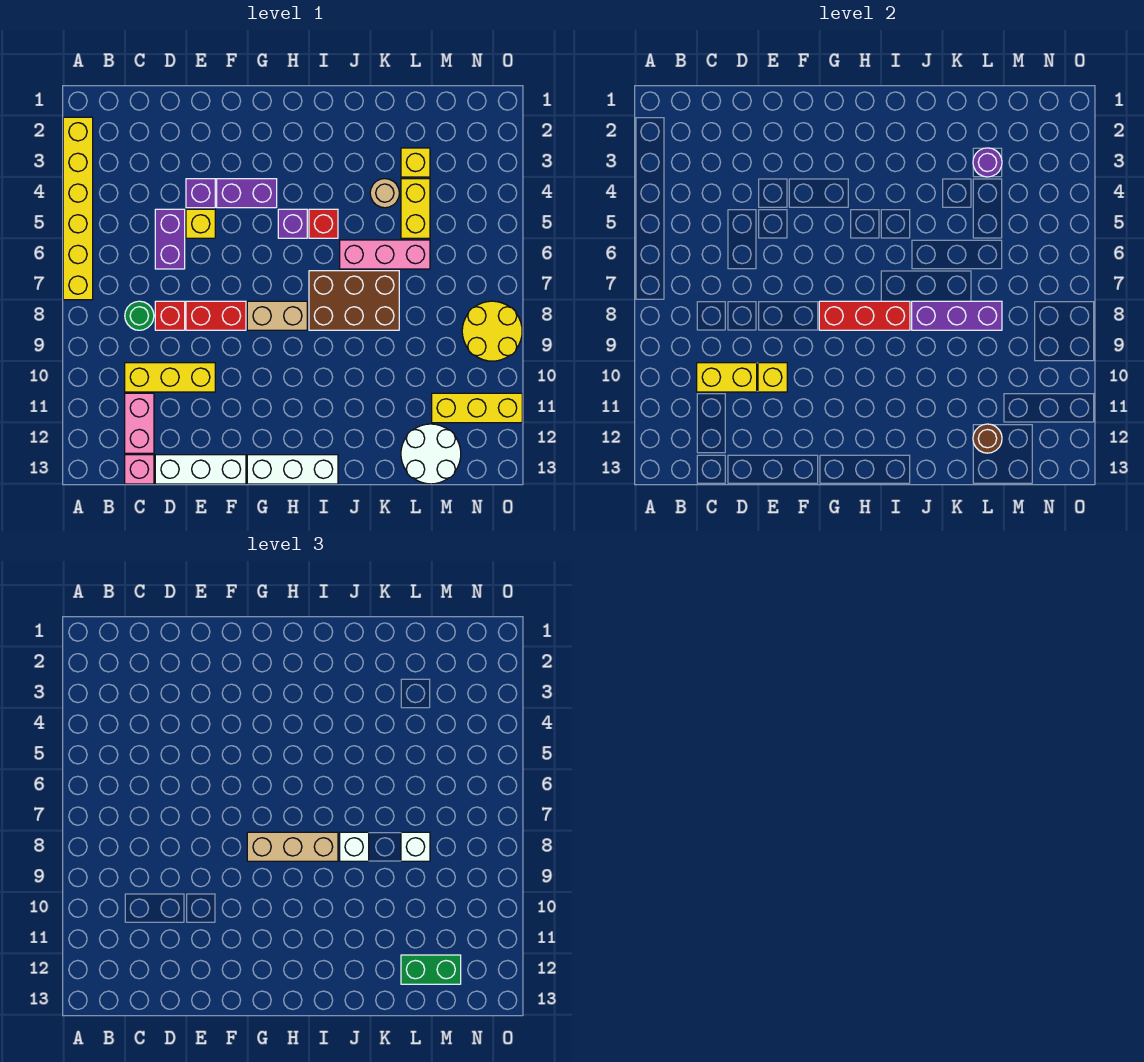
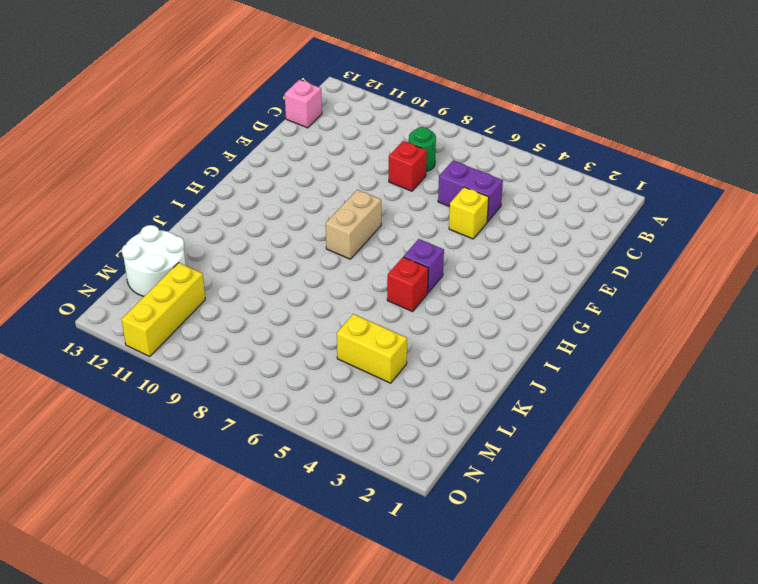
none -> yellow brick A2:A7 level 1
none -> yellow brick C10:E10 level 1
none -> pink brick C11:C12 level 1
none -> white brick D13:F13 level 1

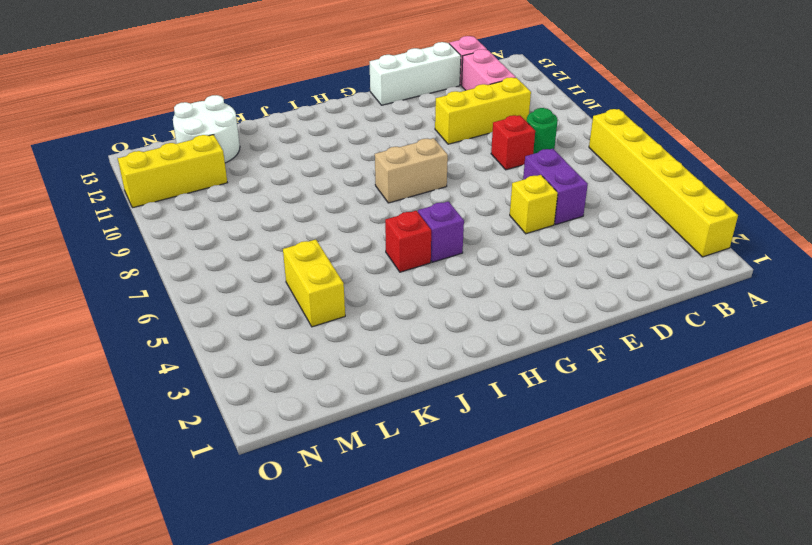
none -> purple brick E4 level 1
none -> red brick E8:F8 level 1
none -> purple brick F4:G4 level 1
none -> white brick G13:I13 level 1

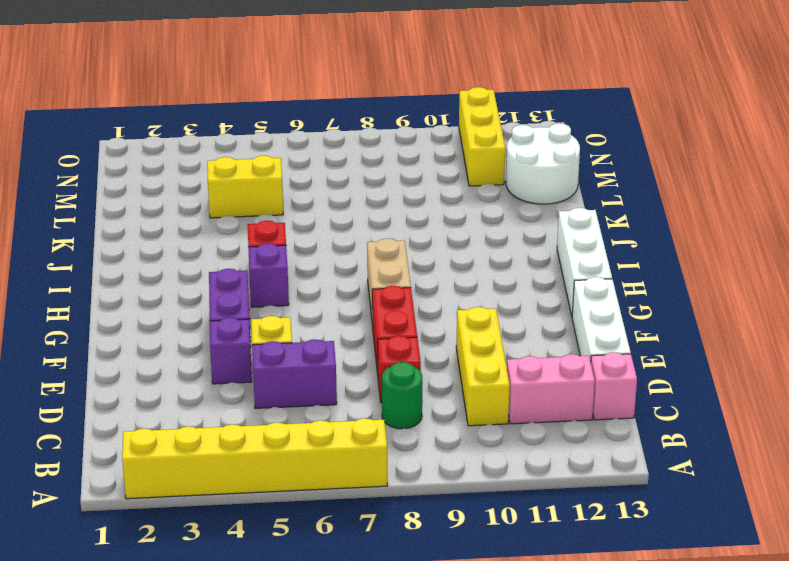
none -> brown brick I7:K8 level 1
none -> pink brick J6:L6 level 1
none -> tan round brick K4 level 1
none -> yellow brick L3 level 1

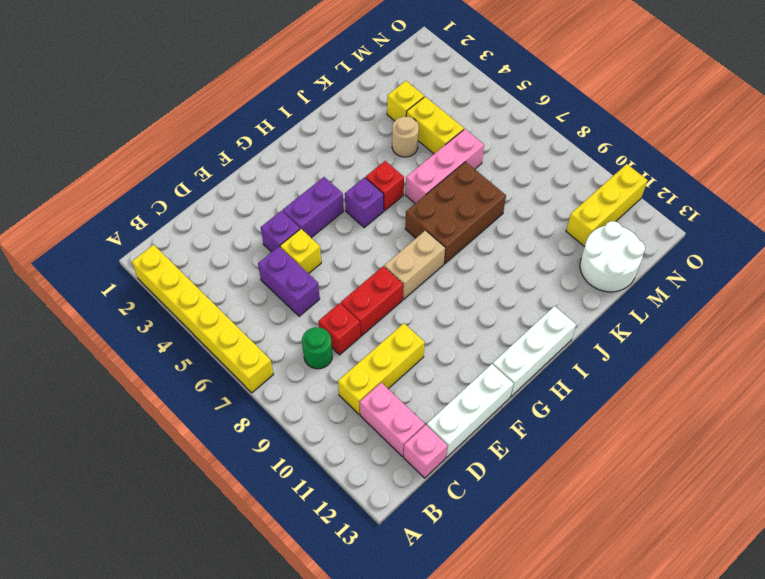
none -> yellow round brick N8:O9 level 1
none -> yellow brick C10:D10 level 2
none -> yellow brick E10 level 2
none -> red brick G8:I8 level 2

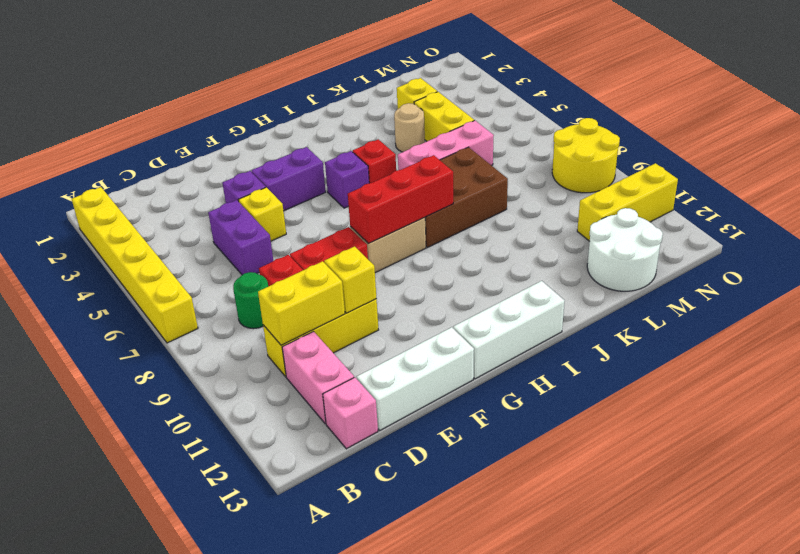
none -> purple brick J8:L8 level 2
none -> purple round brick L3 level 2
none -> brown round brick L12 level 2
none -> tan brick G8:I8 level 3

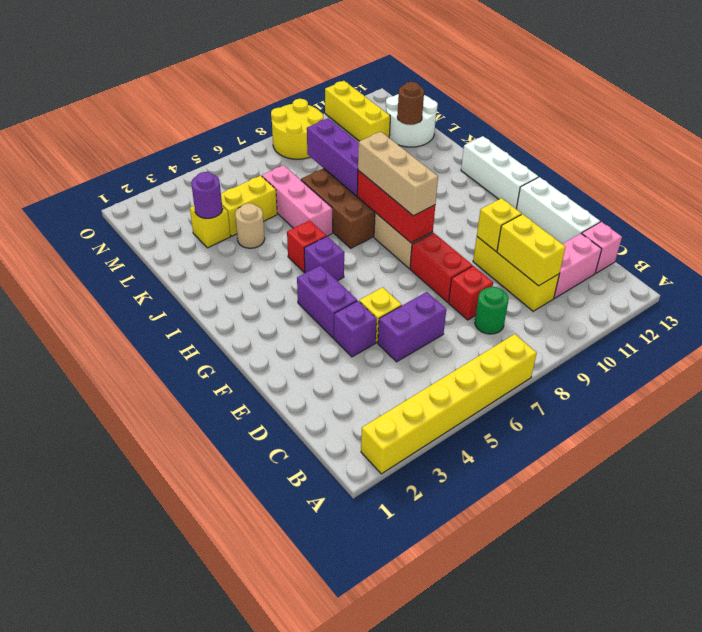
none -> white brick J8 level 3
none -> white brick L8 level 3
none -> green brick L12:M12 level 3

